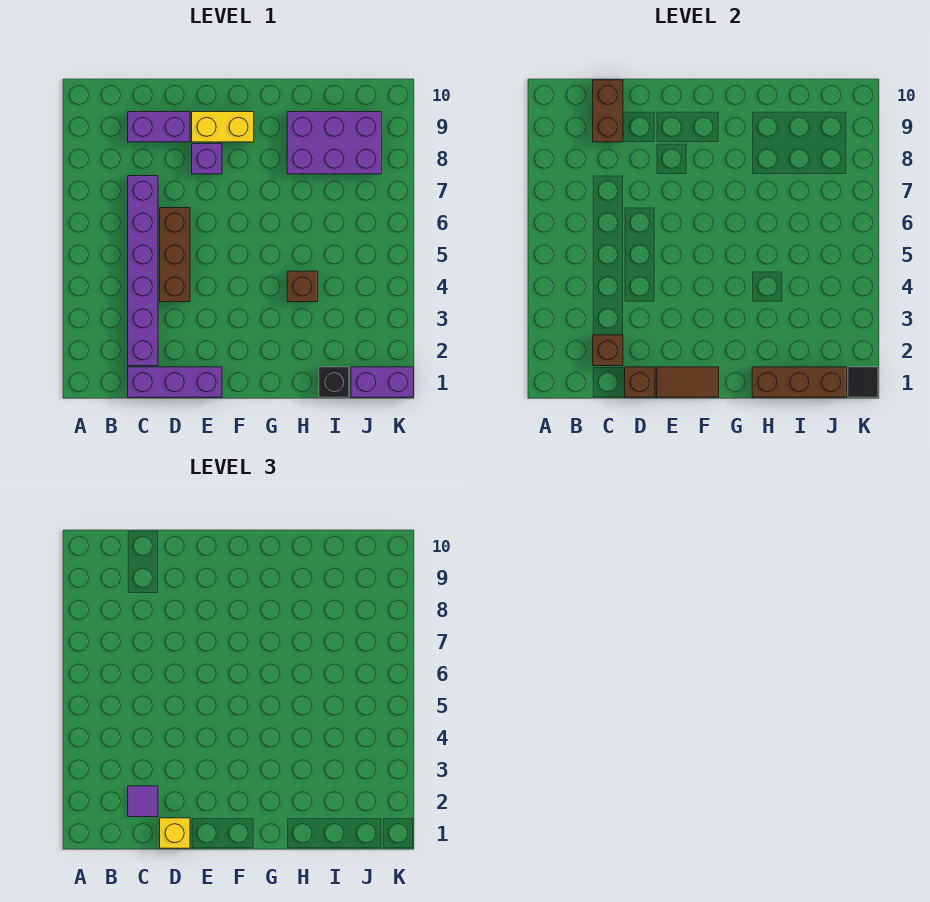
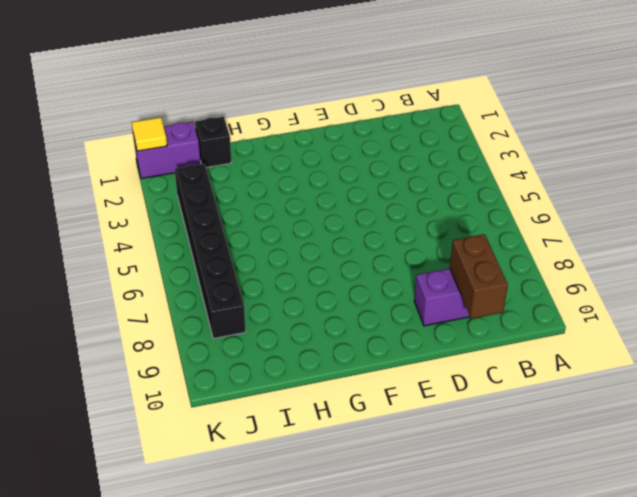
black brick J3:J8 level 1 -> purple brick H8:J9 level 1
yellow tile K1 level 2 -> black tile K1 level 2
none -> purple brick C1:E1 level 1
none -> purple brick C2:C7 level 1
none -> brown brick D4:D6 level 1

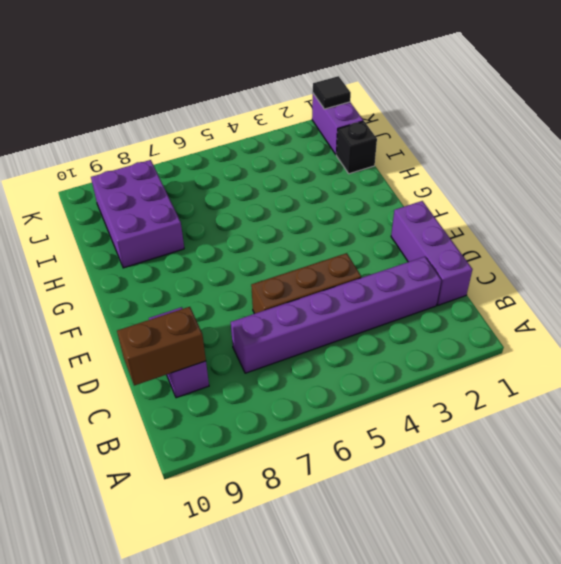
none -> purple brick E8 level 1
none -> yellow brick E9:F9 level 1
none -> brown brick H4 level 1

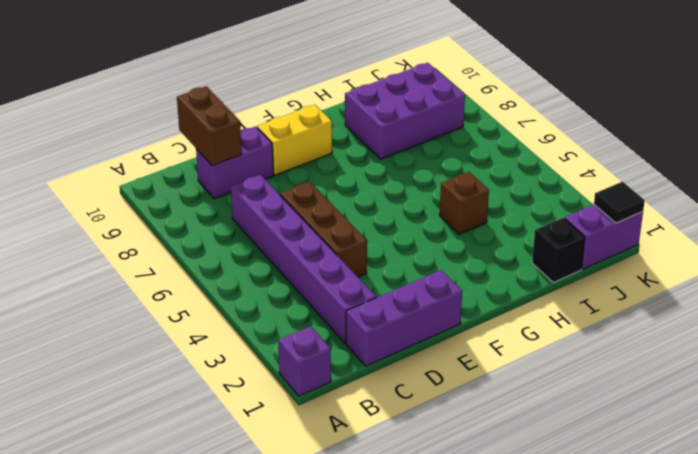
purple brick A1 level 1 -> purple brick E8 level 1
none -> brown brick C2 level 2
none -> brown brick D1 level 2
none -> brown tile E1:F1 level 2

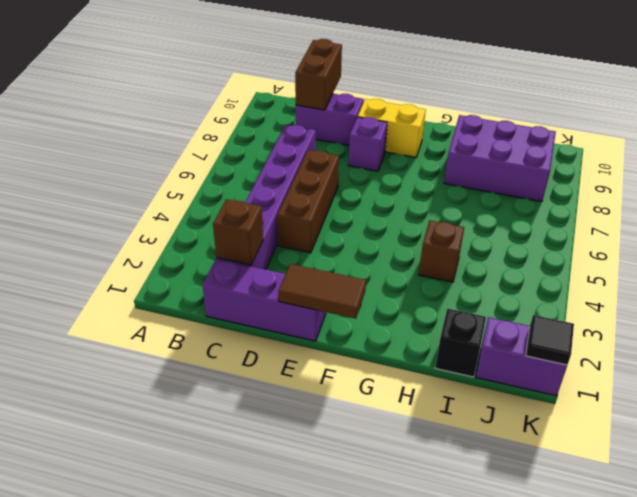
none -> brown brick D1 level 2
none -> brown brick H1:J1 level 2
none -> purple tile C2 level 3

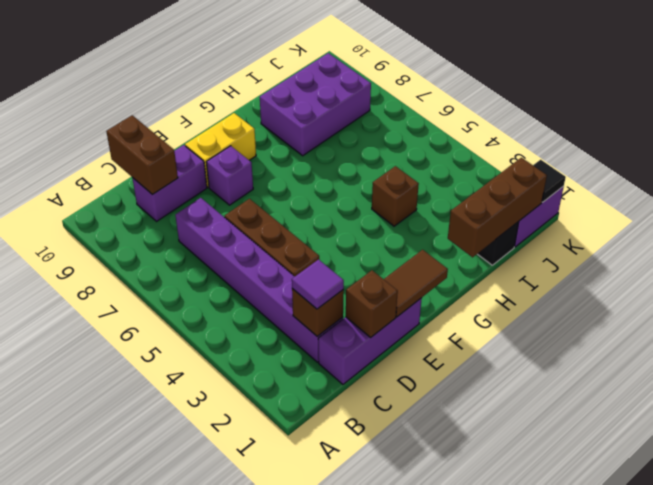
none -> yellow brick D1 level 3

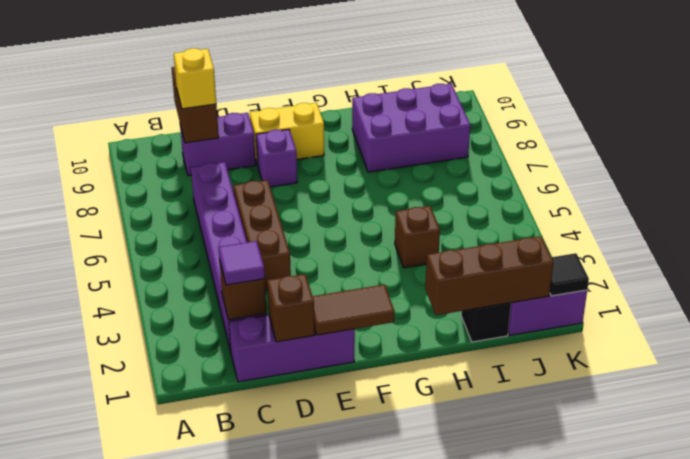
yellow brick C9 level 3 -> yellow brick D1 level 3

